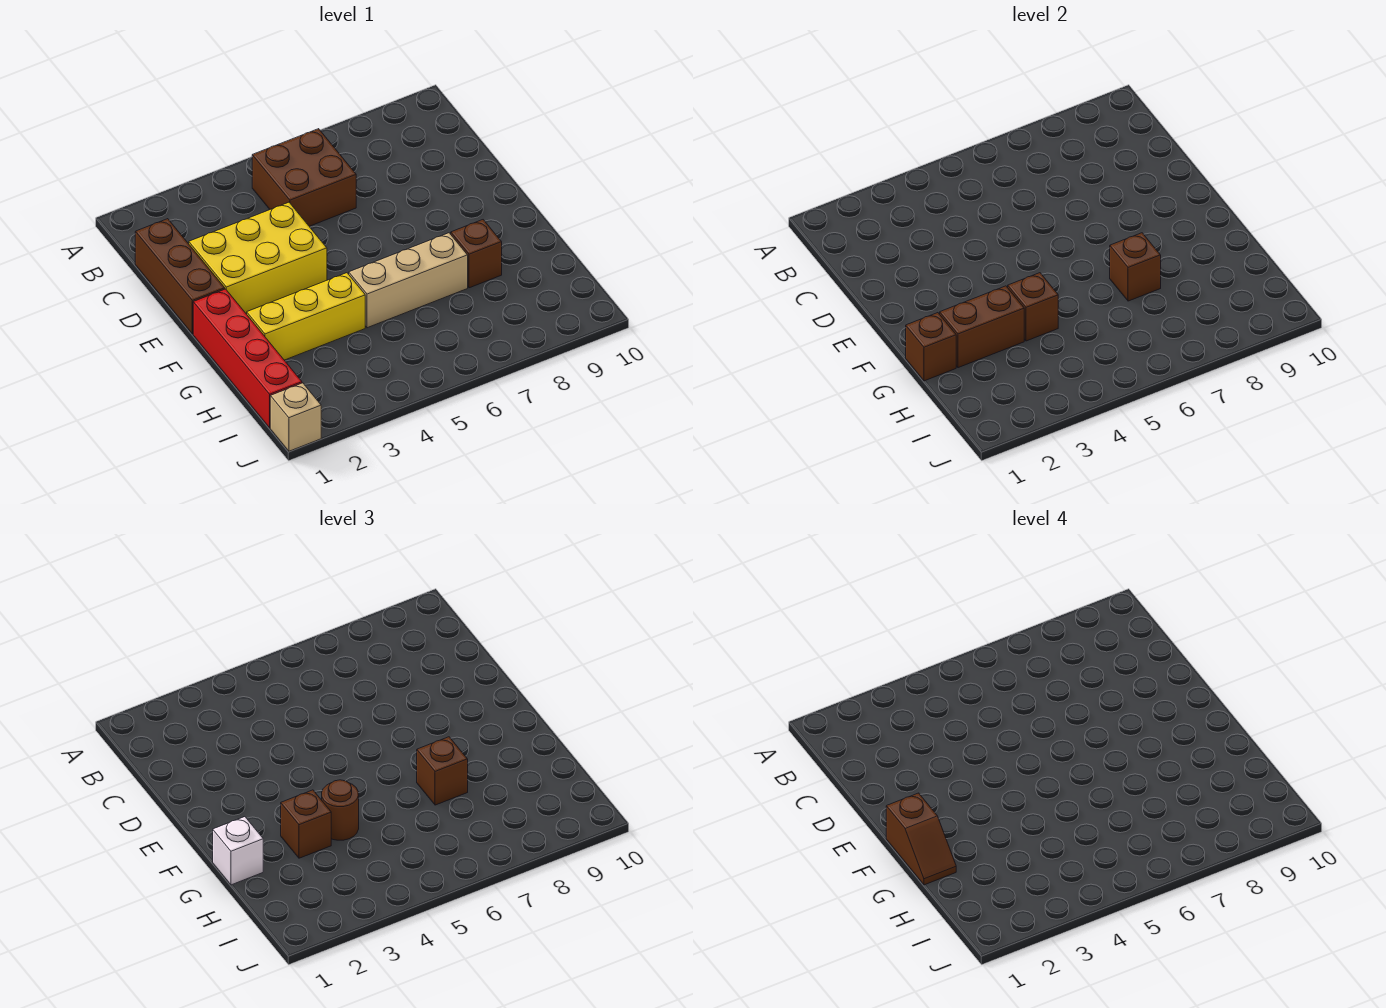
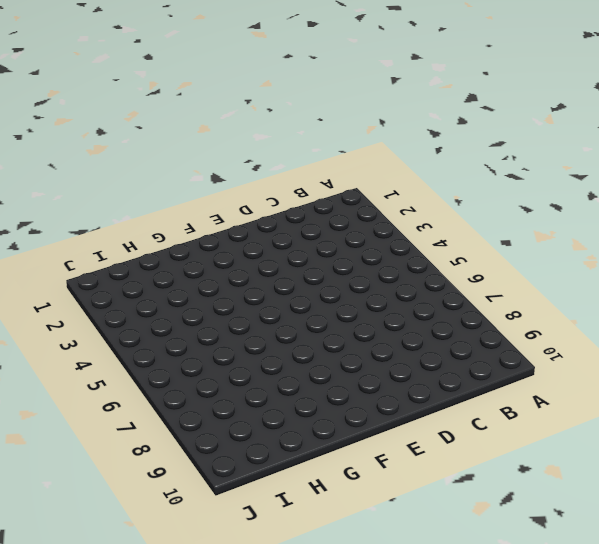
none -> brown brick B5:C6 level 1
none -> brown brick C1:E1 level 1
none -> yellow brick D2:E4 level 1

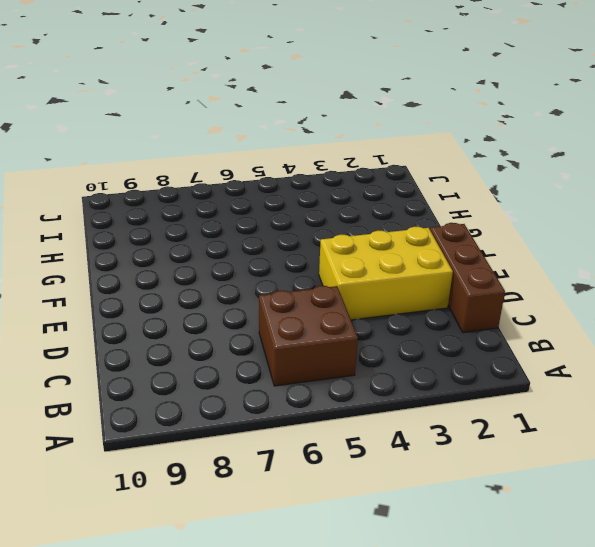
none -> red brick F1:I1 level 1
none -> yellow brick G2:G4 level 1
none -> tan brick G5:G7 level 1

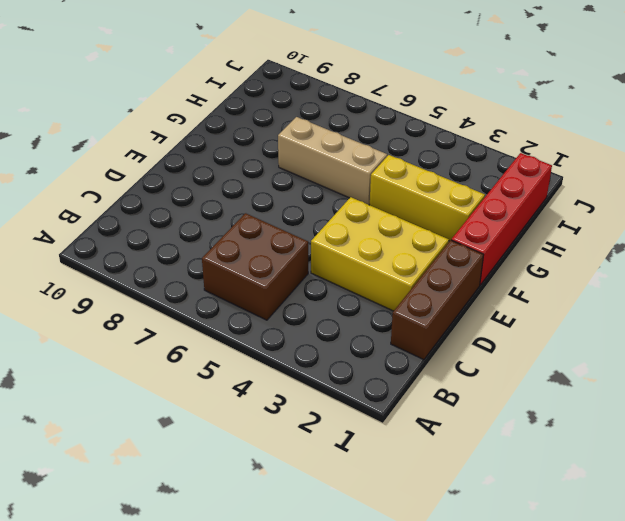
none -> brown brick G8 level 1
none -> tan brick J1 level 1
none -> brown brick G1 level 2

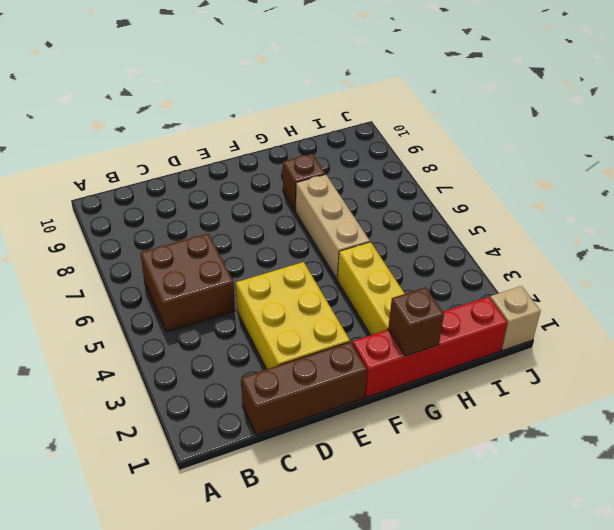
none -> brown brick G2:G3 level 2
none -> brown brick G4 level 2
none -> brown brick G7 level 2

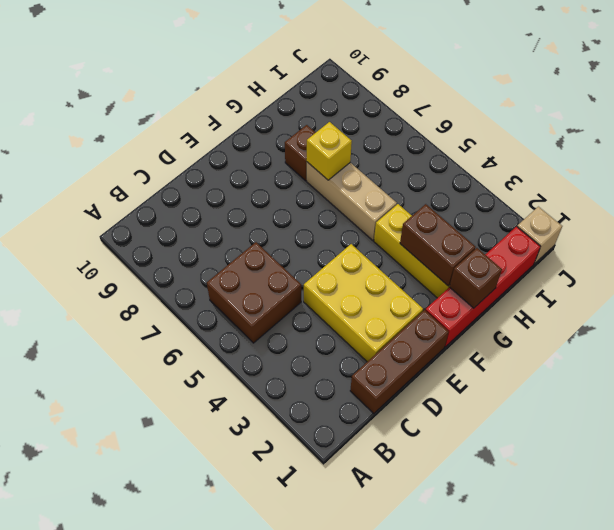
yellow brick G7 level 2 -> brown brick G7 level 2
none -> brown brick G4 level 2
none -> white brick G1 level 3
none -> brown brick G3 level 3

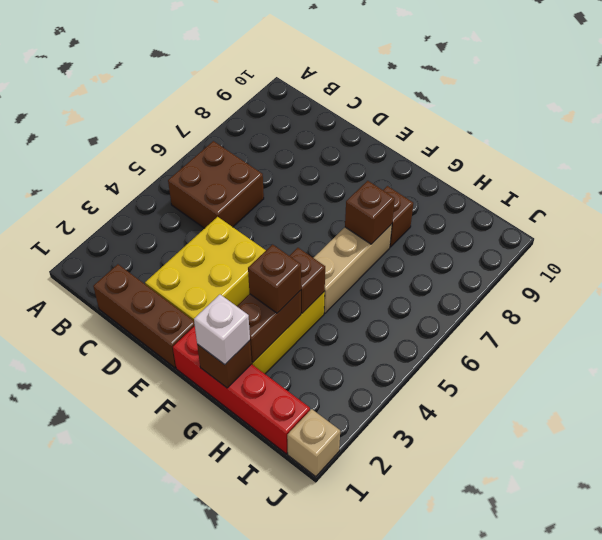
none -> brown round brick G4 level 3
none -> brown brick G7 level 3
none -> brown slope F1:G1 level 4 top F

